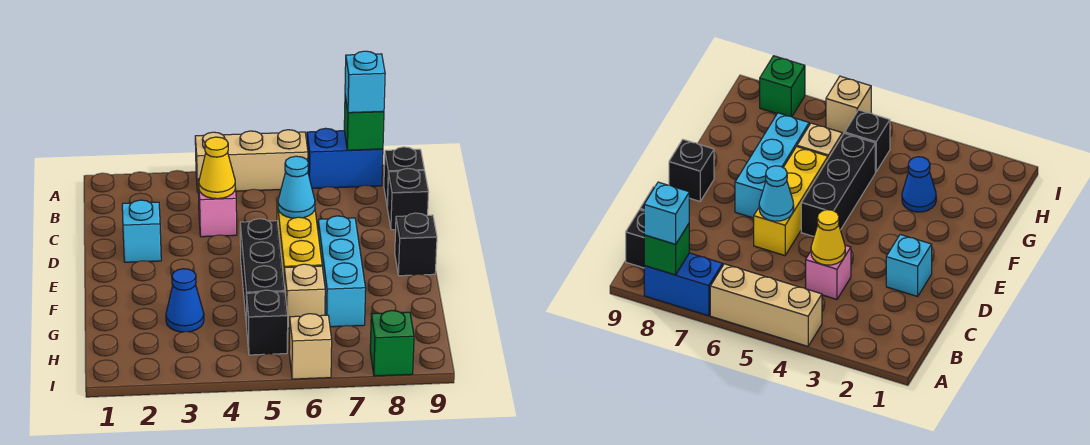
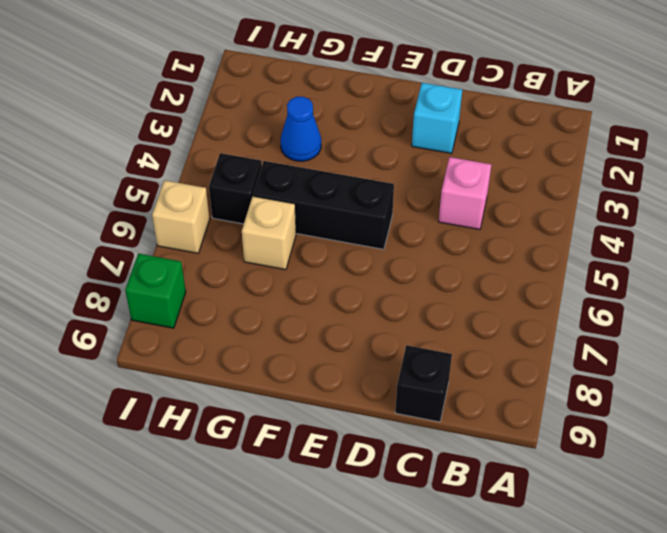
none -> tan brick A4:A6 level 1
none -> blue brick A7:A8 level 1
none -> black brick B9 level 1

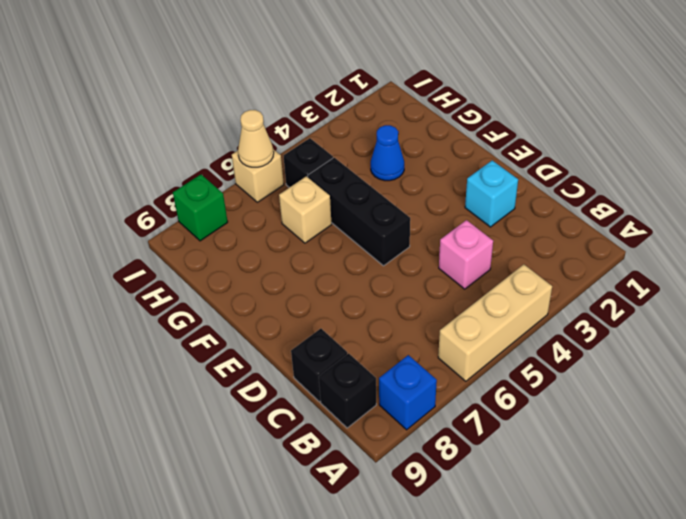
blue brick A8 level 1 -> blue brick A7:A8 level 1
tan cone I6 level 2 -> none
none -> yellow brick D6:F6 level 1
none -> cyan brick E7:G7 level 1
none -> black brick E9 level 1

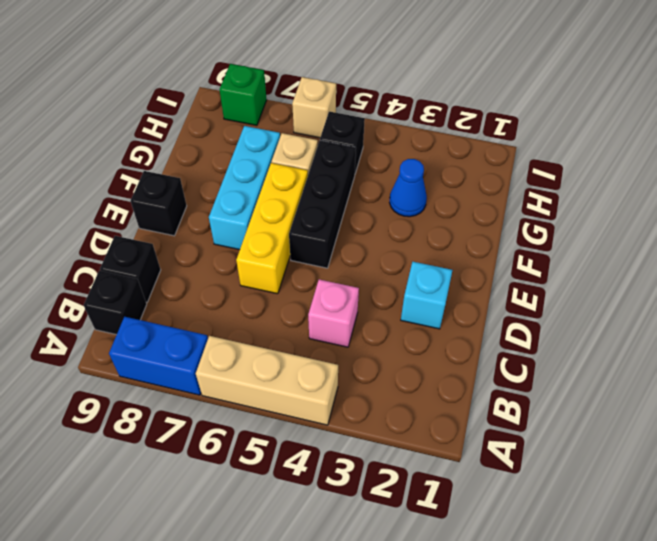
none -> green brick A8 level 2
none -> yellow cone C4 level 2
none -> cyan cone D6 level 2

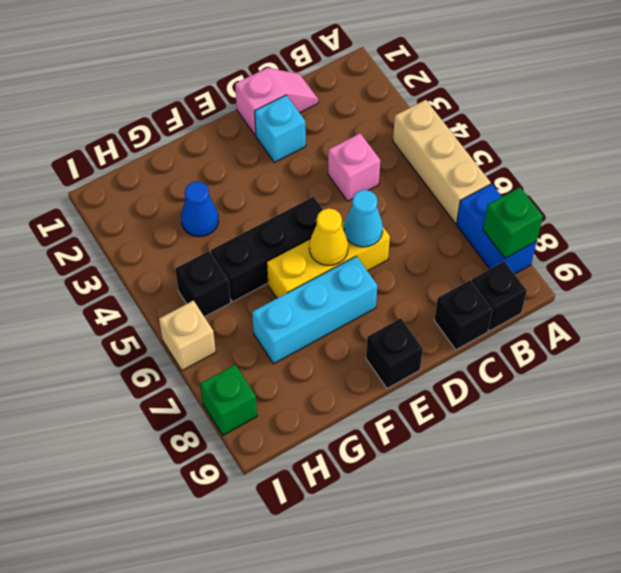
pink slope C1:D1 level 1 top D -> none
yellow cone E6 level 2 -> yellow cone C4 level 2
none -> tan brick G6 level 1
none -> cyan brick A8 level 3

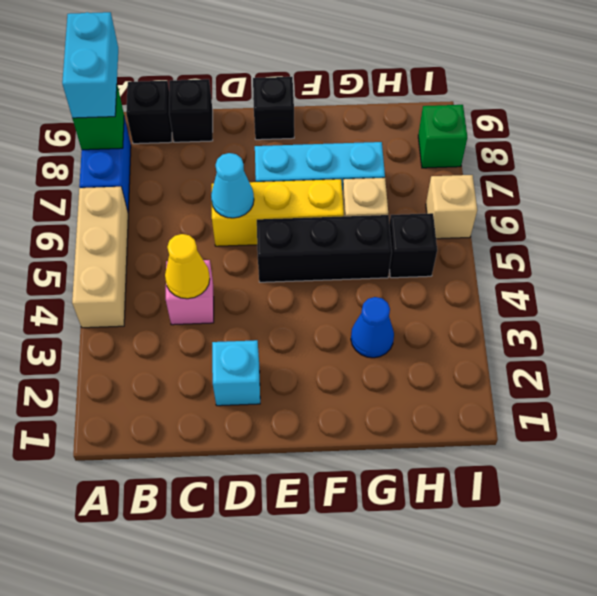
cyan brick A8:A9 level 3 -> cyan brick A8 level 3

